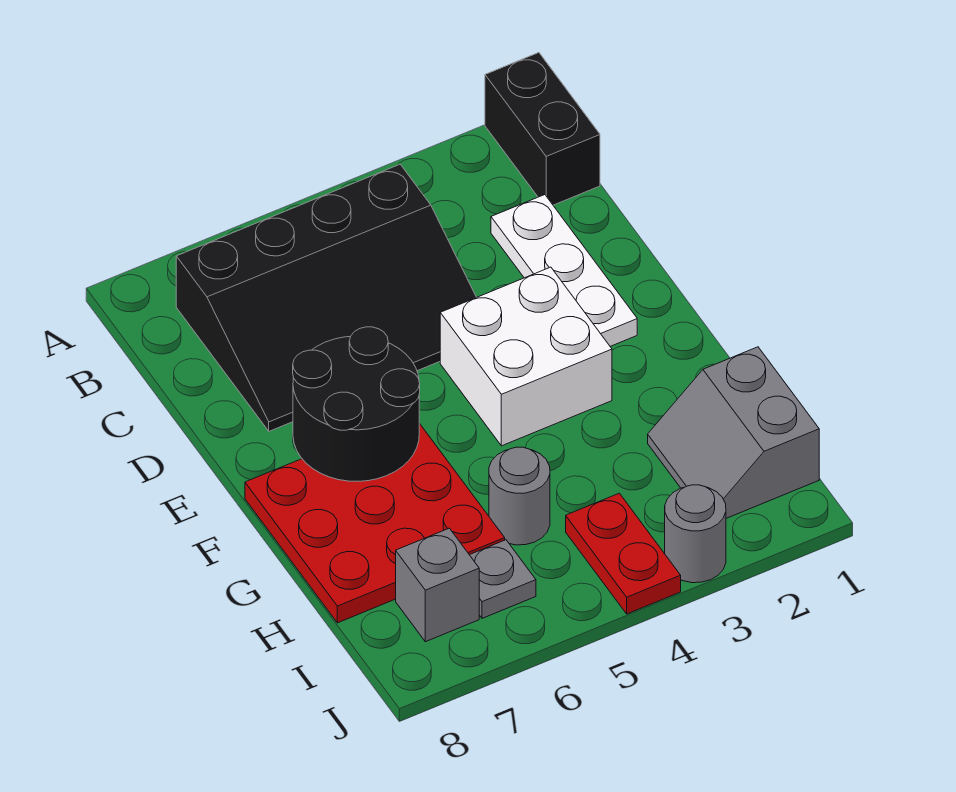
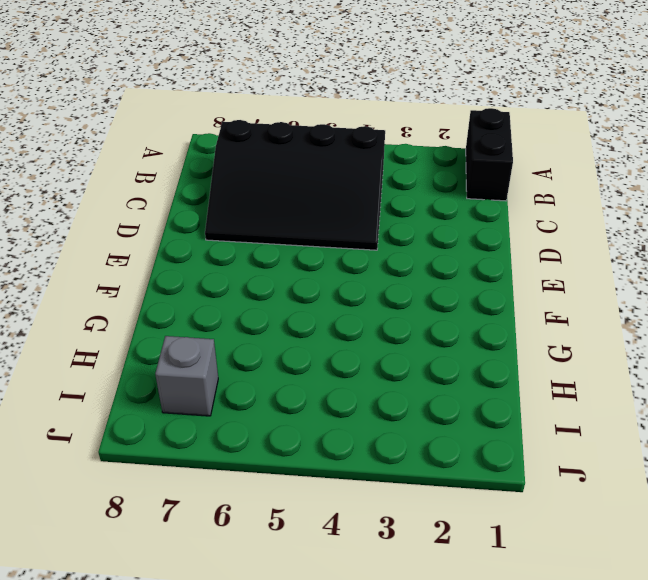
none -> white plate C2:E2 level 1
none -> white brick E3:F4 level 1
none -> red plate F6:H8 level 1

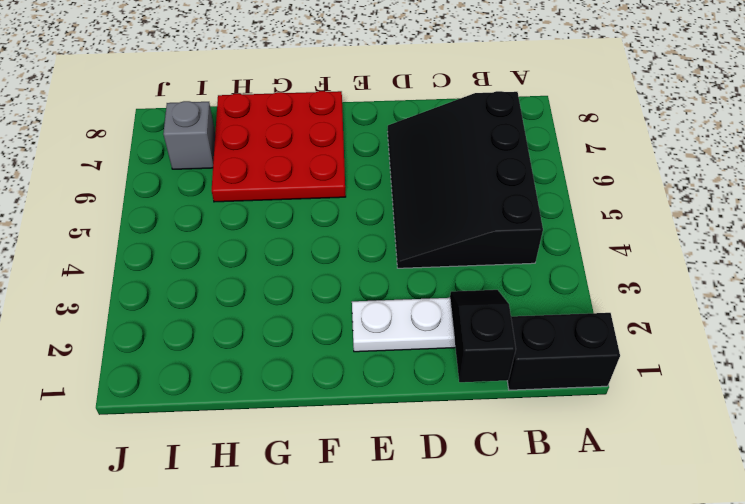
black slope C1:C2 level 2 top 1 -> none
none -> white brick E3:F4 level 1
none -> grey slope H1:I2 level 1 top 1
none -> grey round brick H5 level 1

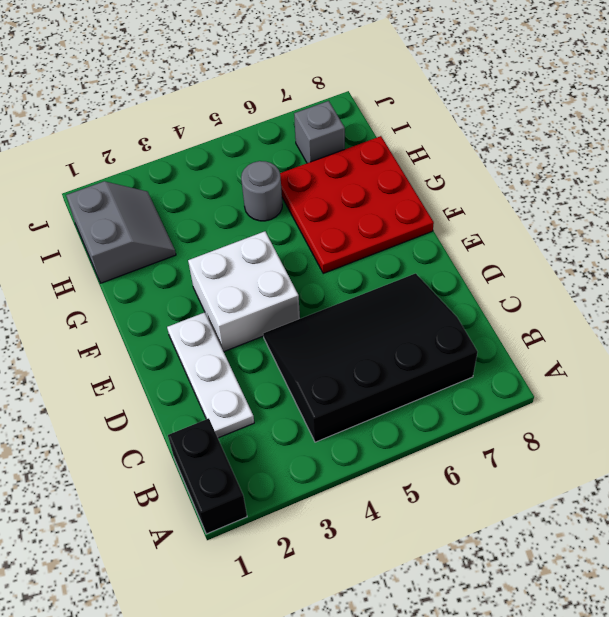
none -> red plate I4:J4 level 1
none -> grey plate I6 level 1
none -> grey round brick J3 level 1

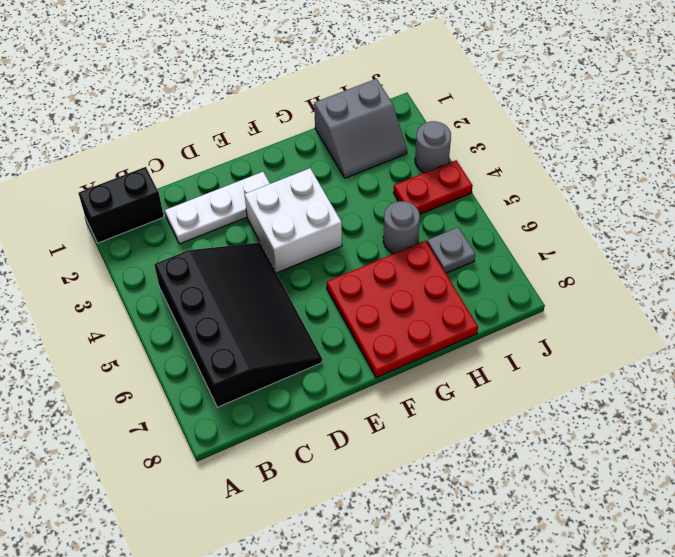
none -> grey brick I7 level 1
none -> black round brick E6:F7 level 2

